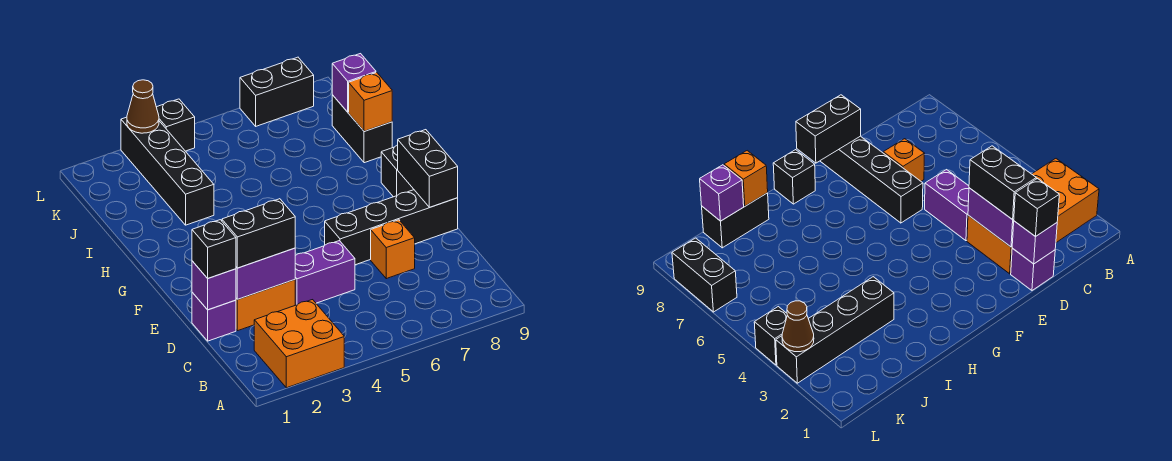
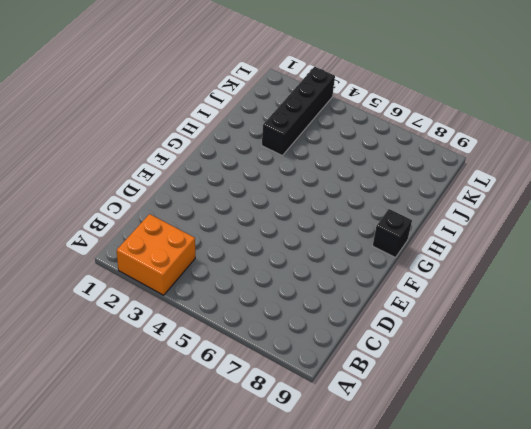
none -> purple brick D1 level 1
none -> orange brick D2:D3 level 1
none -> purple brick D4:D5 level 1

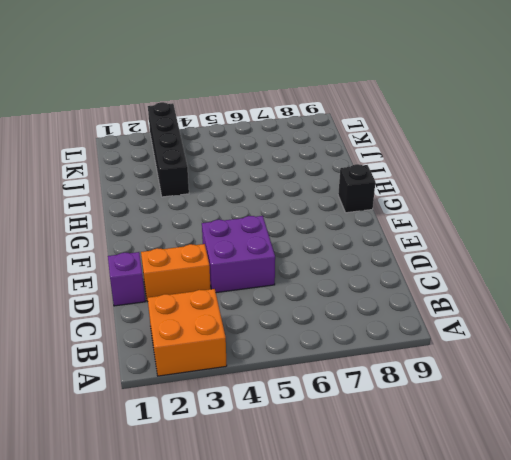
purple brick D4:E5 level 1 -> purple brick D4:D5 level 1
none -> orange brick D7 level 1
none -> black brick E6:E9 level 1
none -> black brick I9:J9 level 1

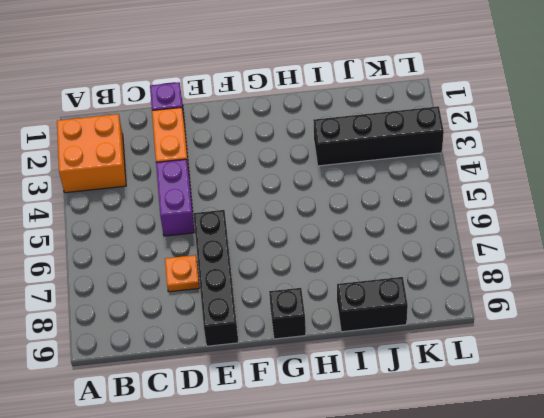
orange plate D7 level 1 -> orange brick D7 level 1
none -> black brick L4 level 1
none -> black brick L7:L8 level 1
none -> purple brick D1 level 2

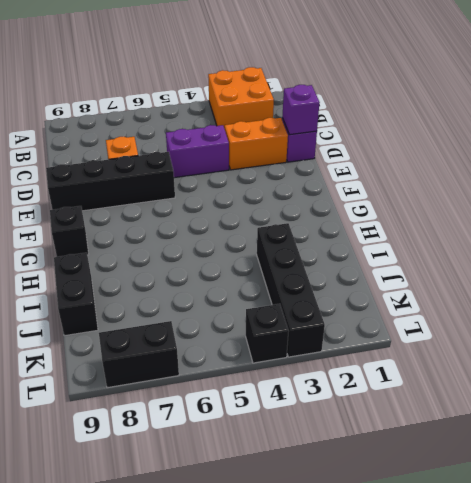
none -> purple brick D2:D3 level 2
none -> black brick E9:F9 level 2
none -> orange brick I9 level 2

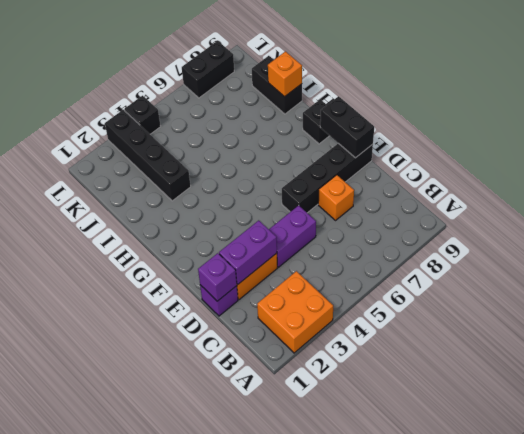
none -> purple brick J9 level 2
none -> brown cone L3 level 2
none -> black brick D1 level 3

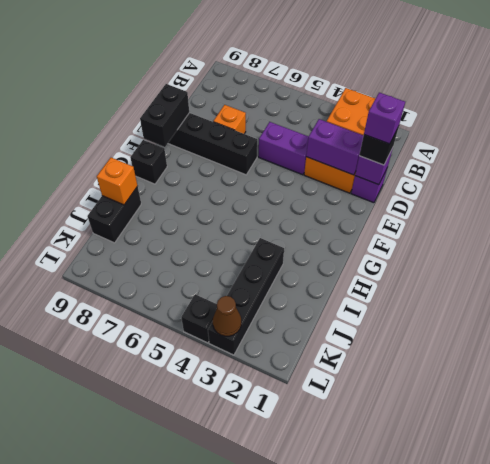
purple brick D1 level 4 -> purple brick J9 level 2
none -> black brick L7:L8 level 1
none -> black brick D2:D3 level 3

